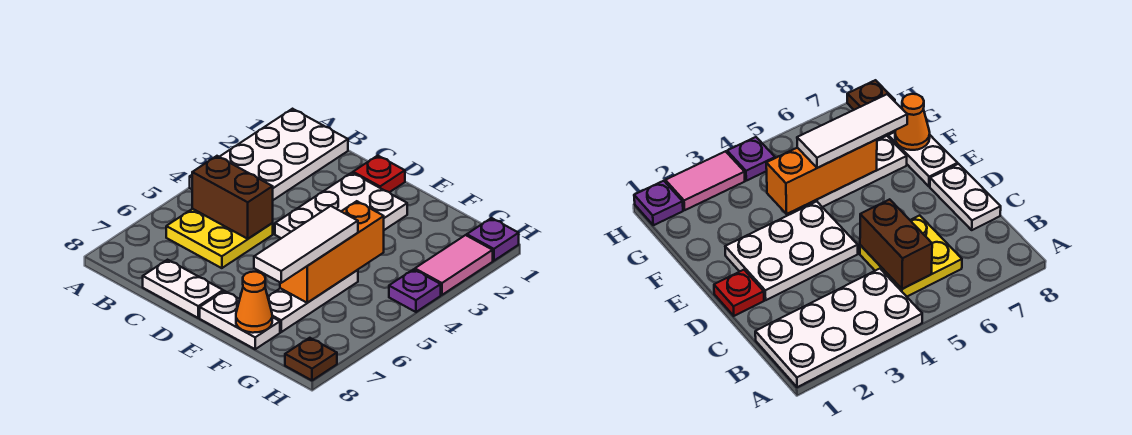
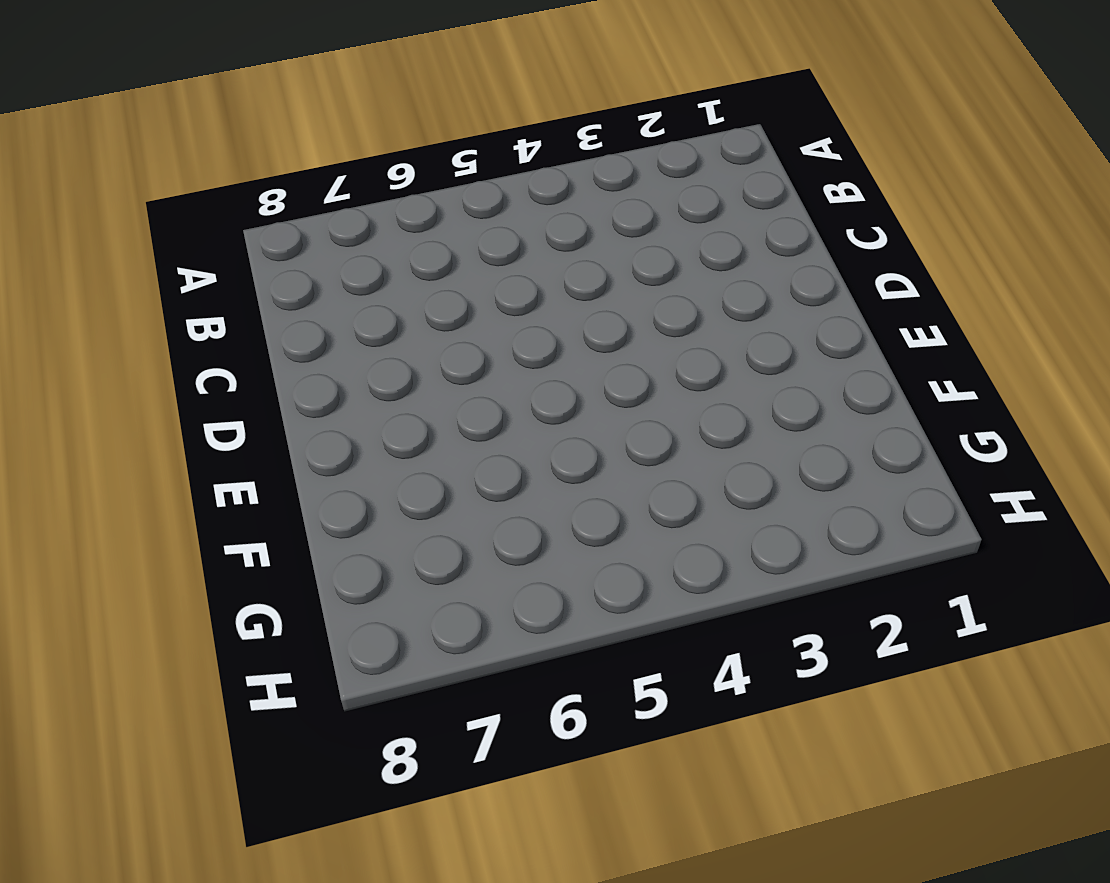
none -> white plate A1:B4 level 1
none -> yellow plate B5:C6 level 1
none -> white plate C8:D8 level 1

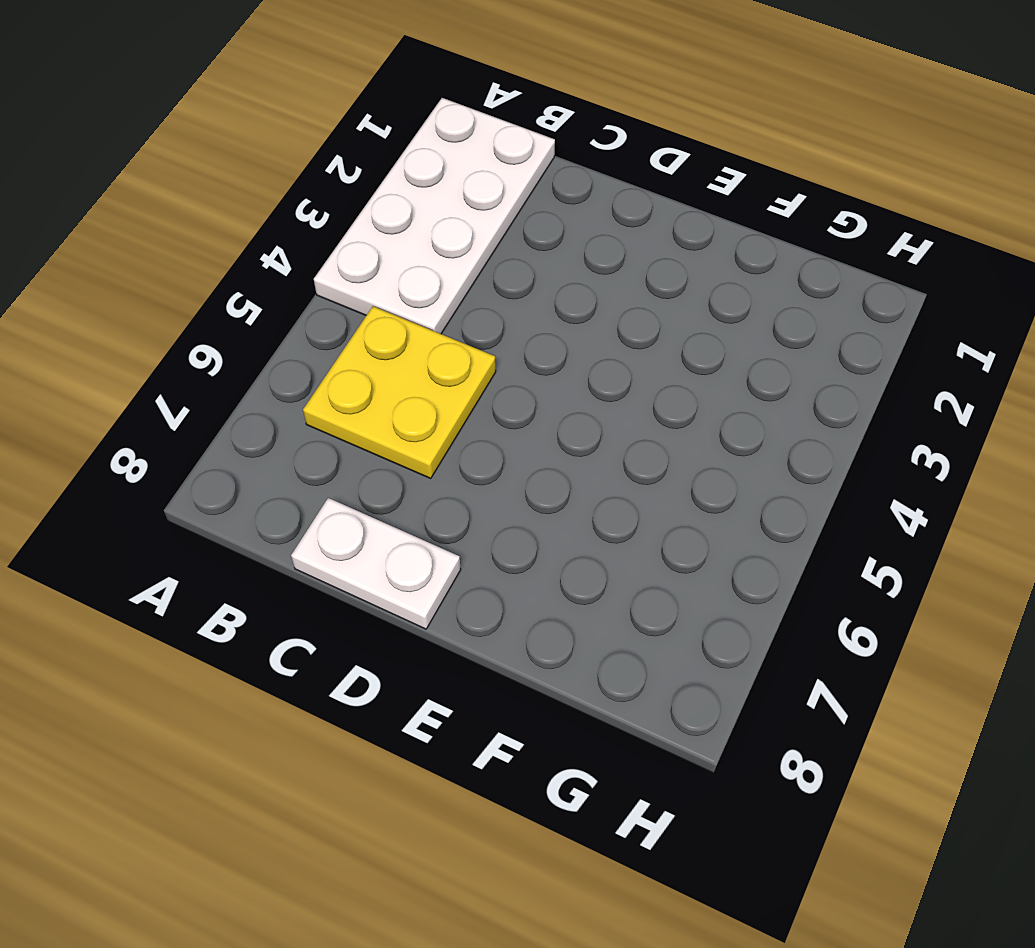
none -> red plate D1 level 1
none -> white plate D2:E4 level 1
none -> white plate E8:F8 level 1

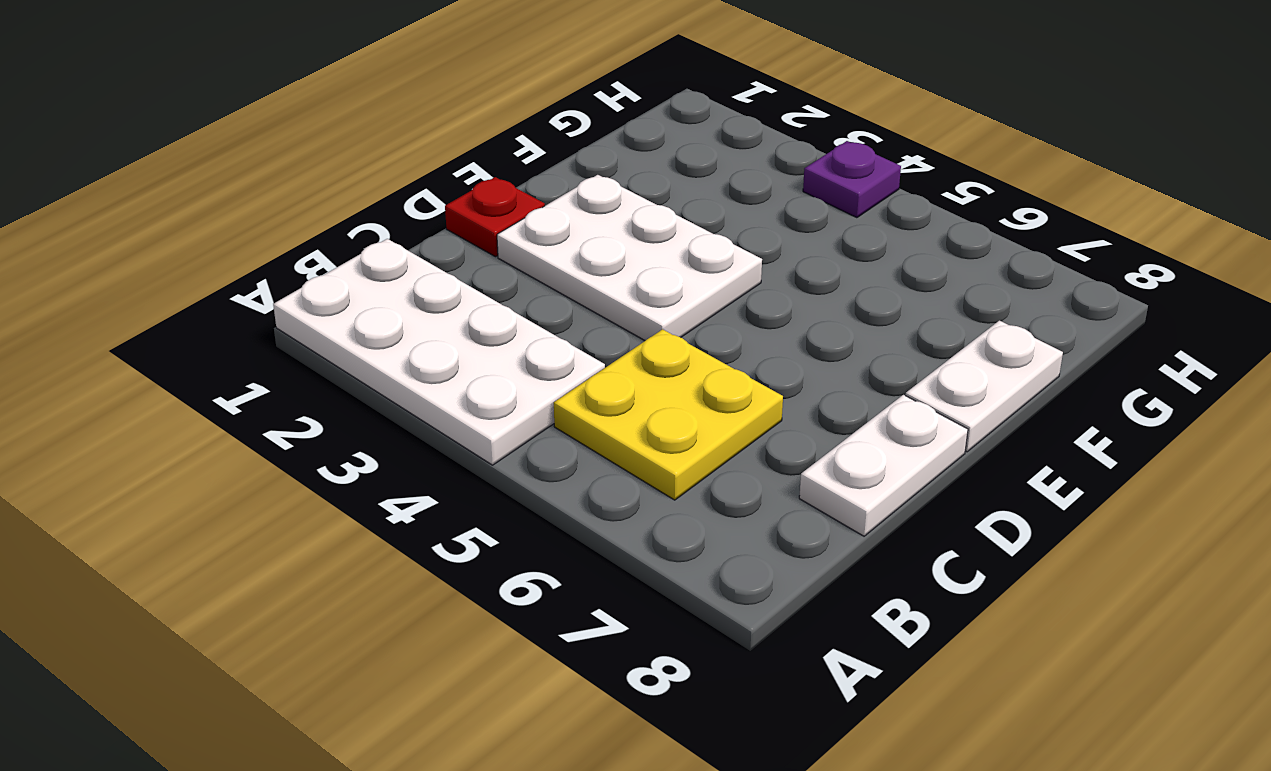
none -> white plate F5:F7 level 1
none -> purple plate H1 level 1
none -> pink tile H2:H3 level 1

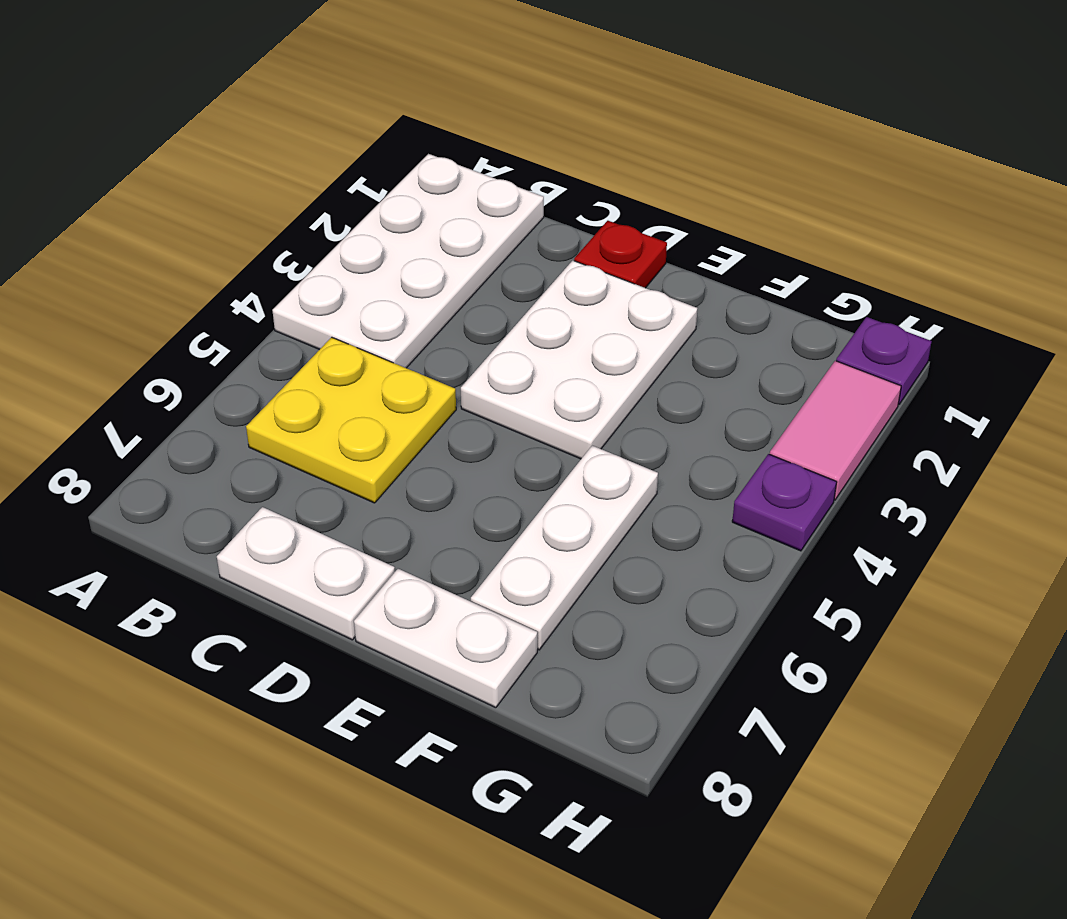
none -> brown plate H8 level 1
none -> brown brick B5:C5 level 2
none -> orange brick F4:F6 level 2

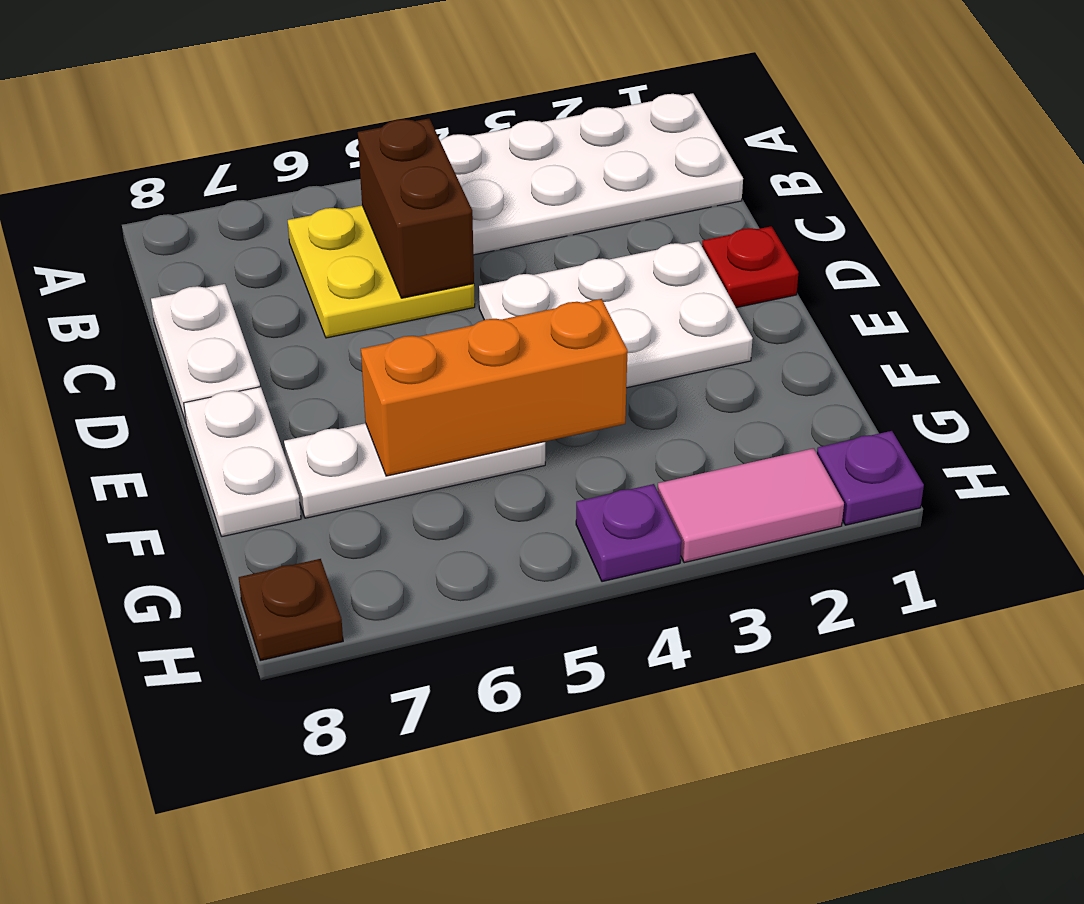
none -> orange cone F8 level 2
none -> white tile F5:F7 level 3

